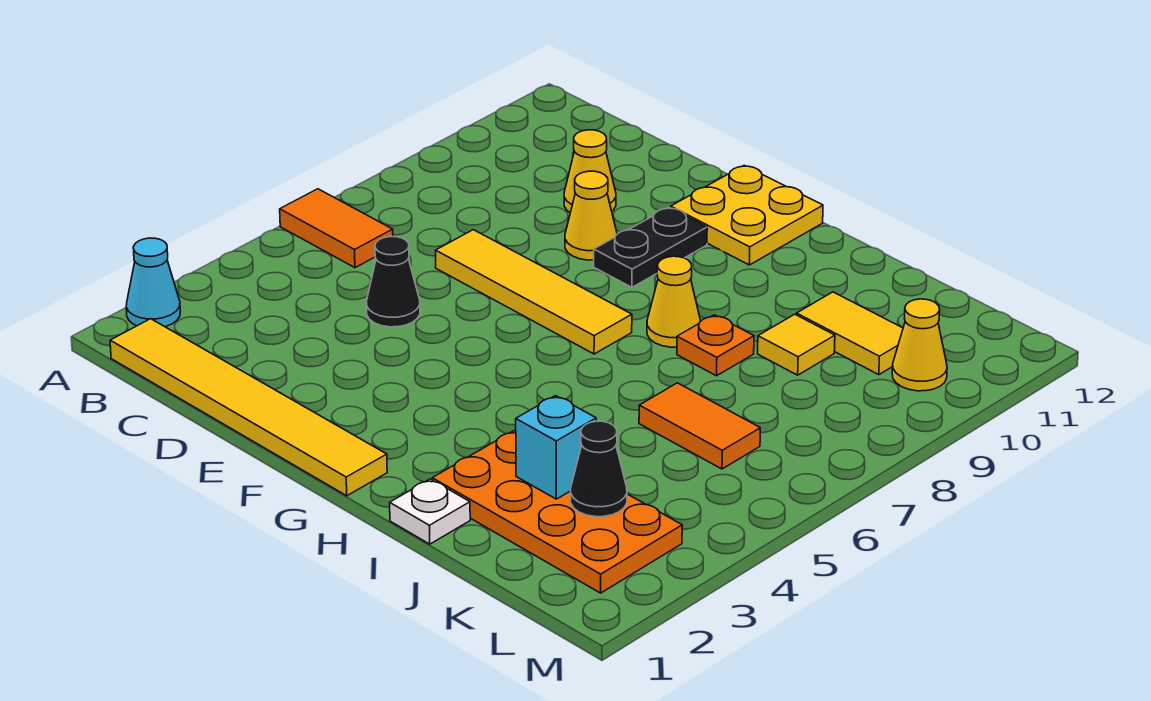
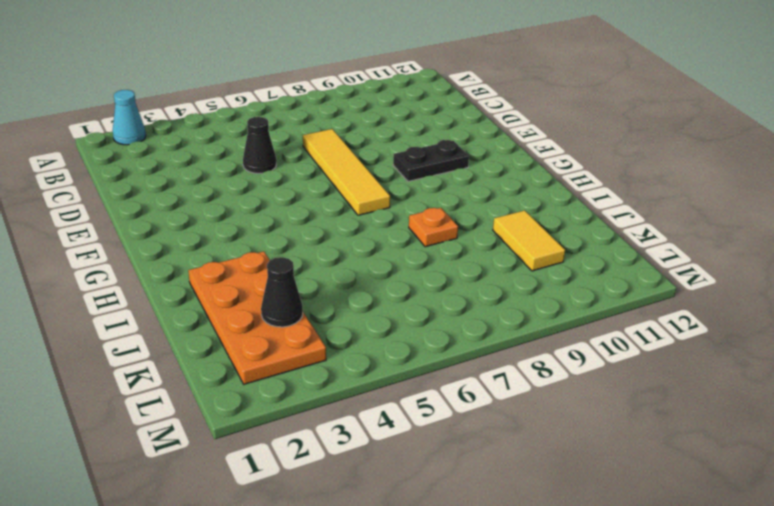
none -> orange tile A6:B6 level 1
none -> yellow tile B1:G1 level 1
none -> yellow cone D10 level 1

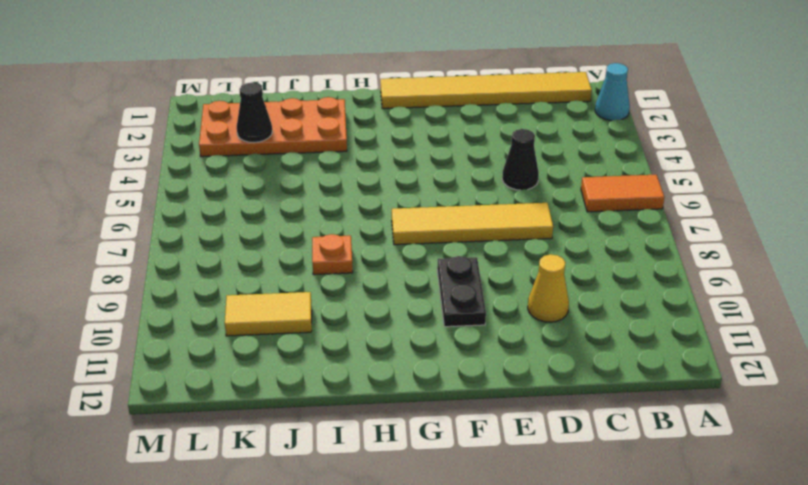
none -> yellow cone E9 level 1
none -> yellow plate F11:G12 level 1
none -> yellow cone H8 level 1

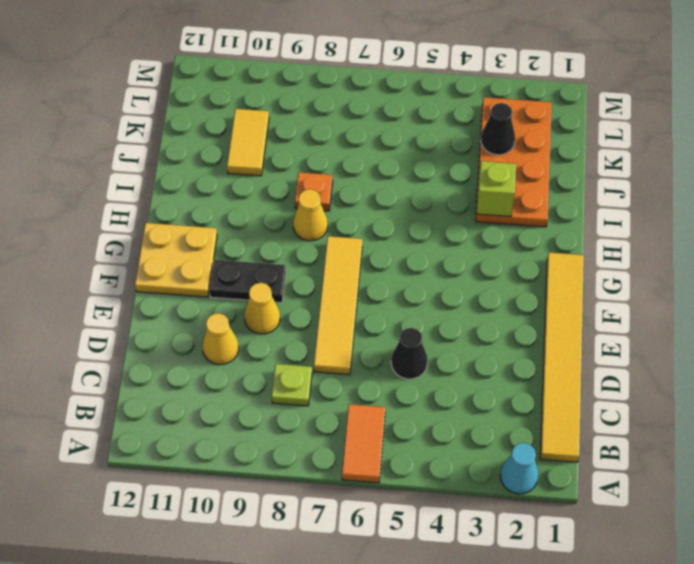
lime plate C8 level 1 -> none
lime brick I3 level 2 -> none
none -> white plate I1 level 1
none -> orange tile J6:K6 level 1
none -> yellow tile J9 level 1

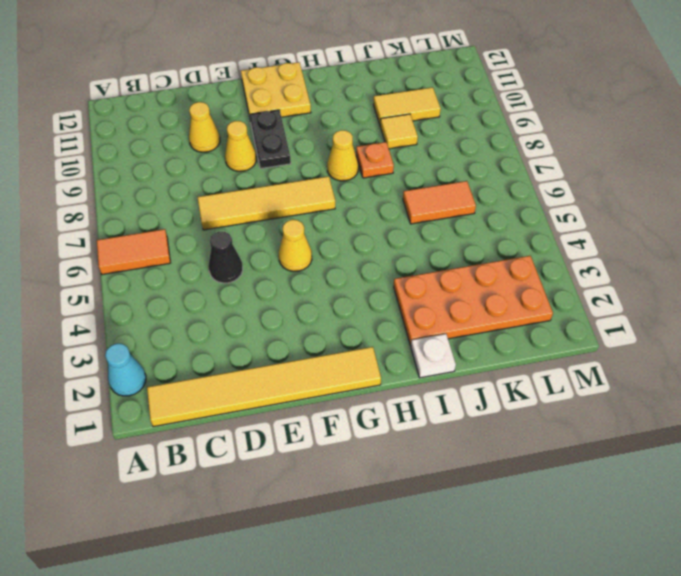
yellow cone F5 level 1 -> yellow cone L10 level 1
none -> cyan brick J3 level 2
none -> black cone K3 level 2

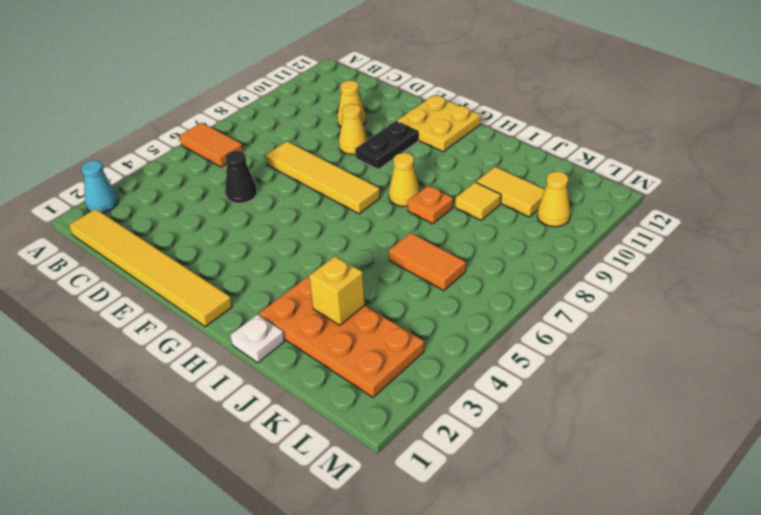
yellow brick J3 level 2 -> cyan brick J3 level 2
none -> black cone K3 level 2

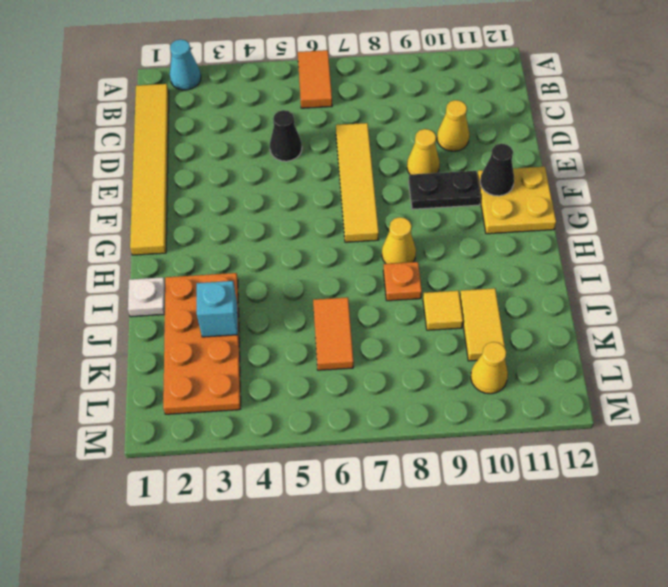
black cone F11 level 2 -> black cone K3 level 2

